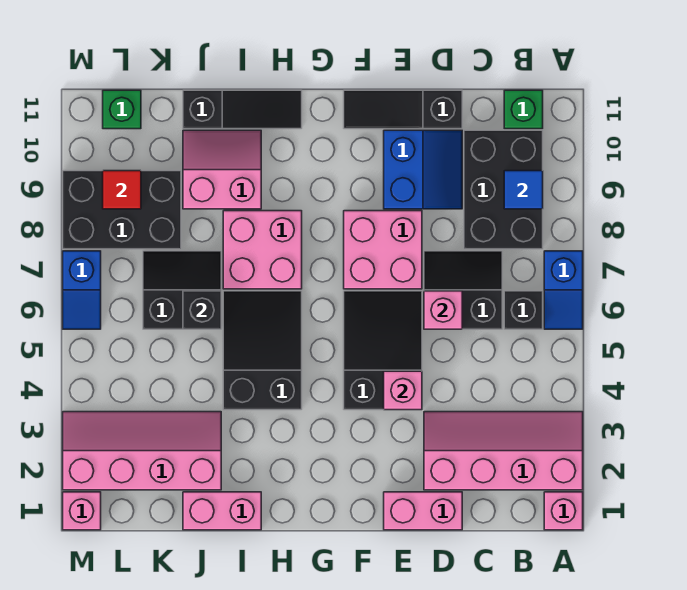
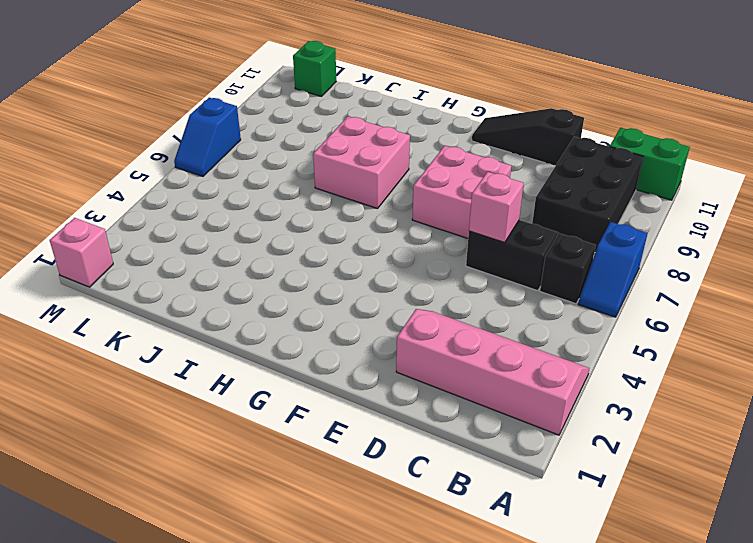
green brick A11:B11 level 1 -> green brick B11 level 1
none -> pink brick A1 level 1
none -> pink brick D1:E1 level 1
none -> blue slope D9:E10 level 1 top E

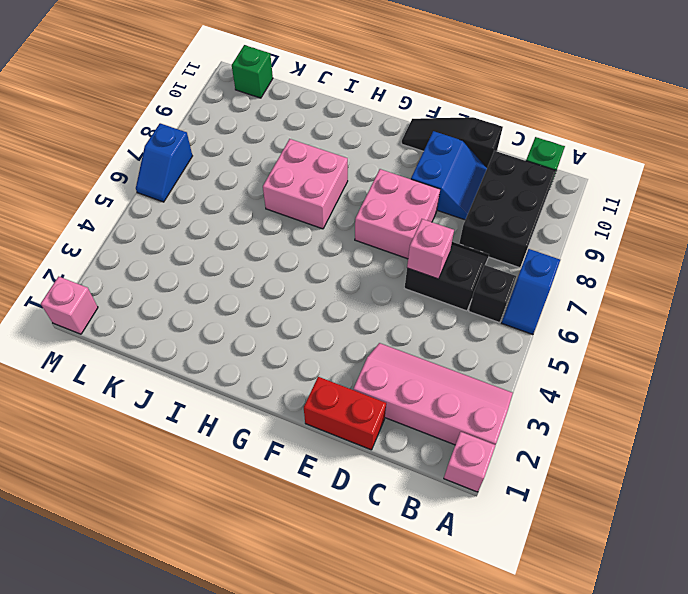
red brick D1:E1 level 1 -> pink brick D1:E1 level 1
none -> black slope E4:F6 level 1 top 4
none -> black slope H4:I6 level 1 top 4
none -> black slope H11:J11 level 1 top J

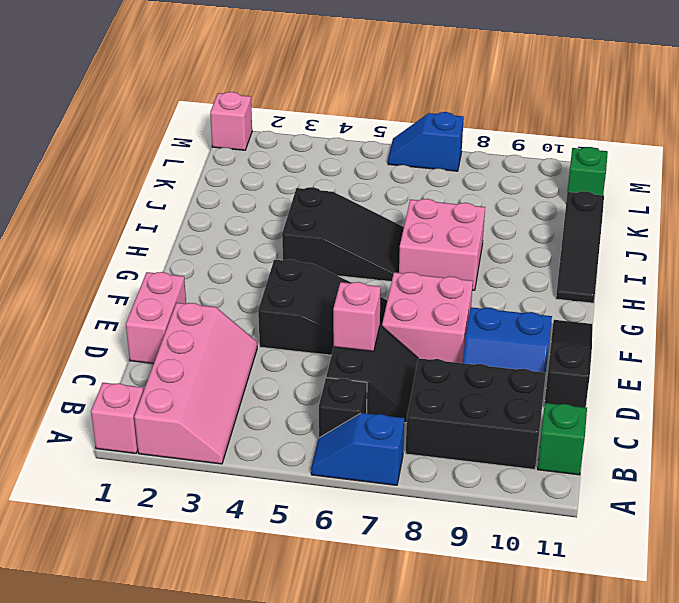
none -> pink brick I1:J1 level 1
none -> pink slope I9:J10 level 1 top 9
none -> pink slope J2:M3 level 1 top 2

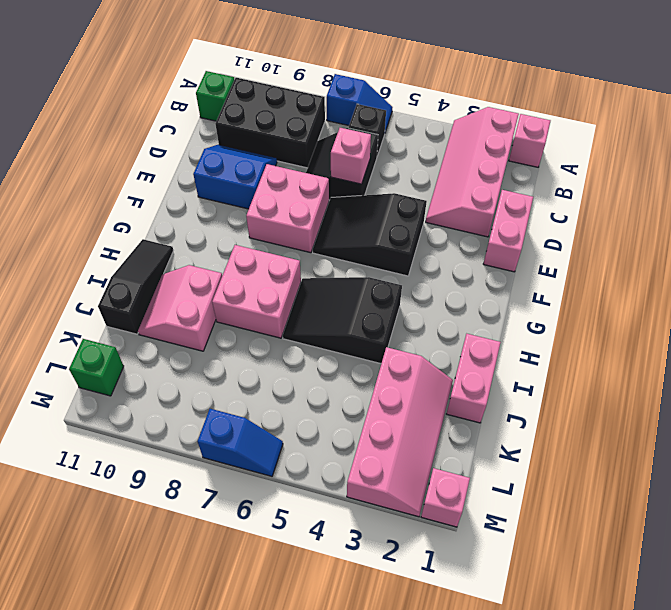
pink slope J2:M3 level 1 top 3 -> pink slope J2:M3 level 1 top 2
none -> black slope D11:F11 level 1 top D
none -> black slope J6:K7 level 1 top 6
none -> black brick K8:M9 level 1

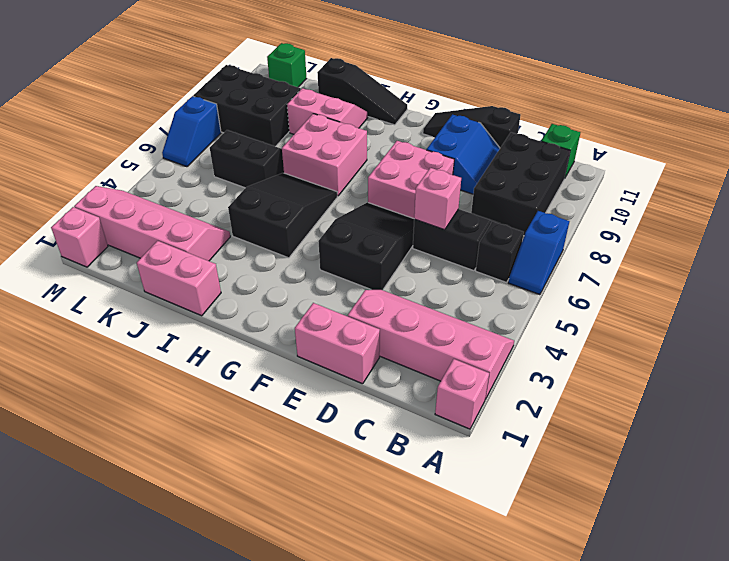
none -> blue tile B9 level 2
none -> pink brick E4 level 2
none -> black brick J6 level 2

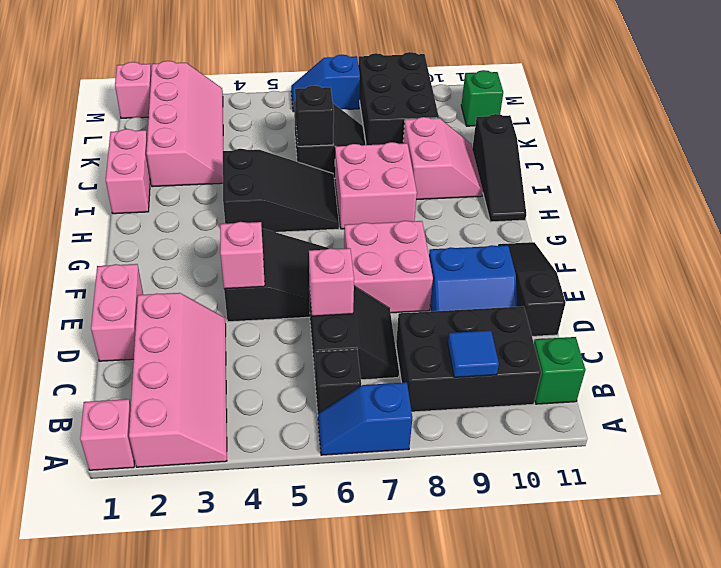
none -> red tile L9 level 2

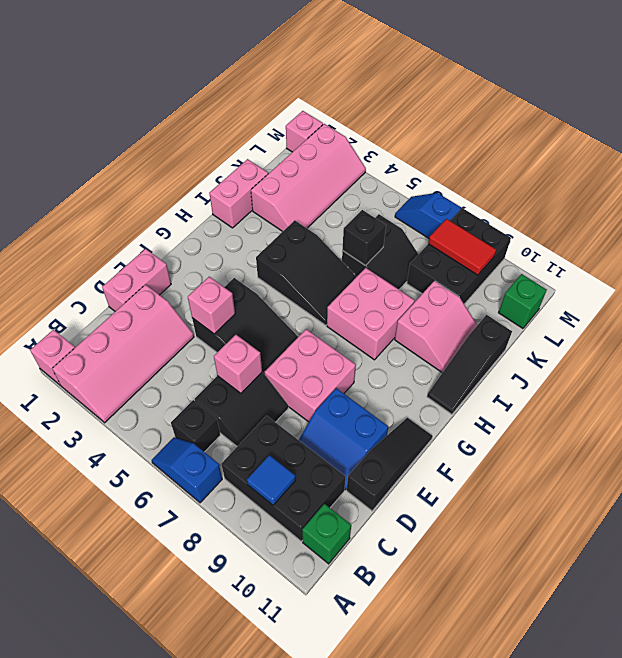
red tile L8:L9 level 2 -> red tile L9 level 2

